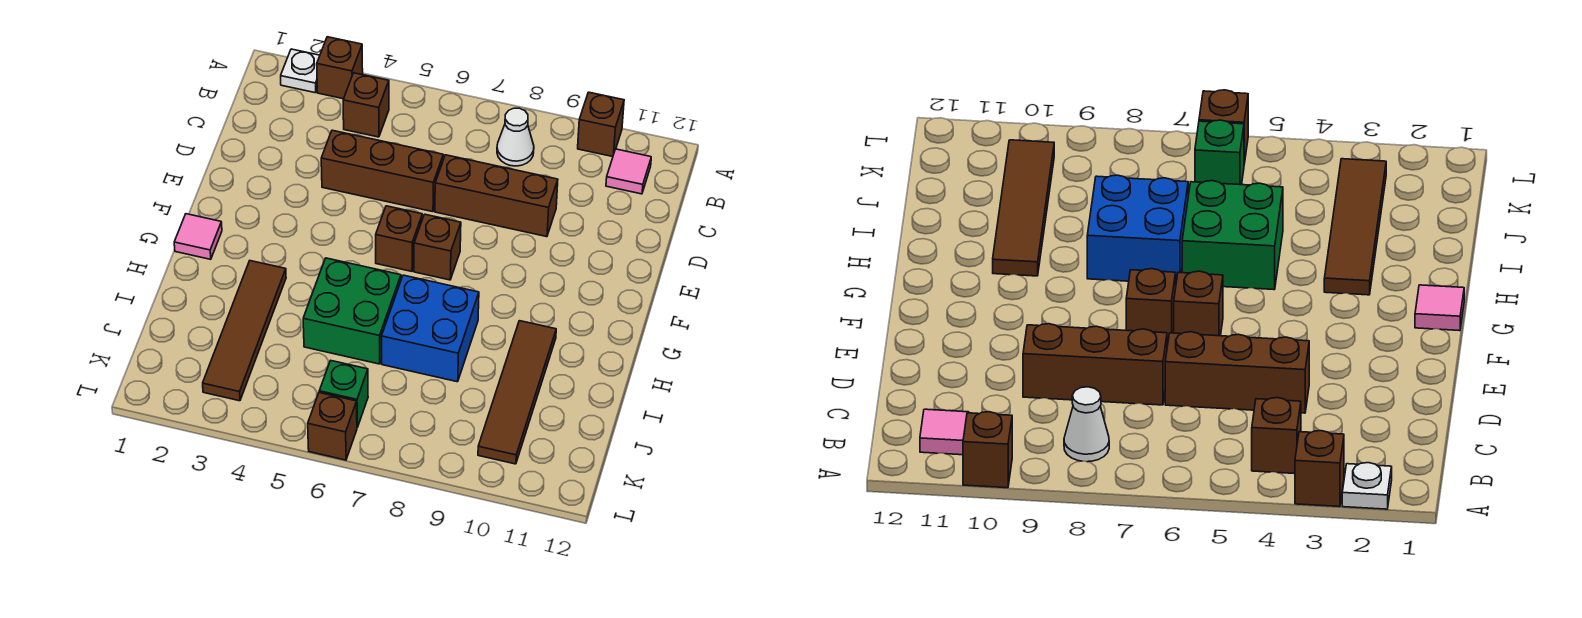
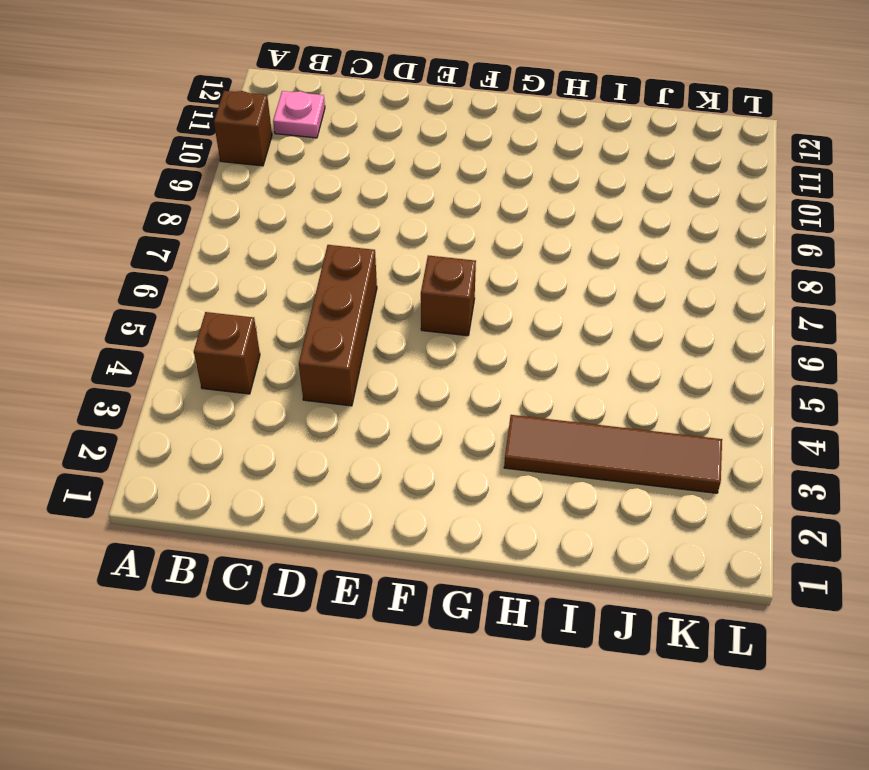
pink plate B11 level 1 -> pink tile B11 level 1
none -> white plate A2 level 1
none -> brown brick A3 level 1
none -> white cone B8 level 1

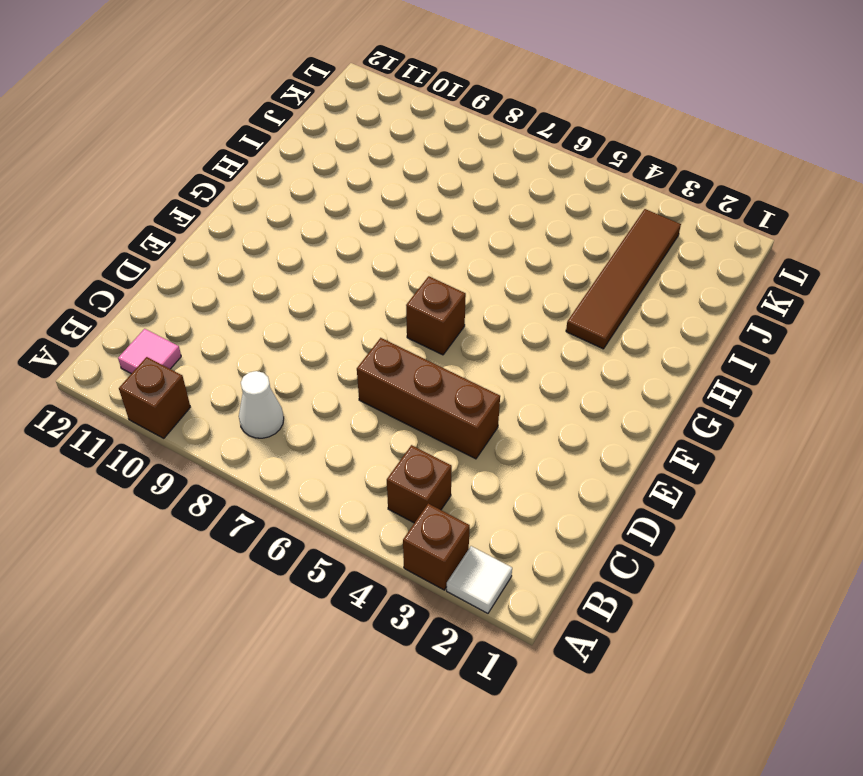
white tile A2 level 1 -> white plate A2 level 1
none -> brown brick D7:D9 level 1
none -> brown brick F7 level 1
none -> pink tile G1 level 1

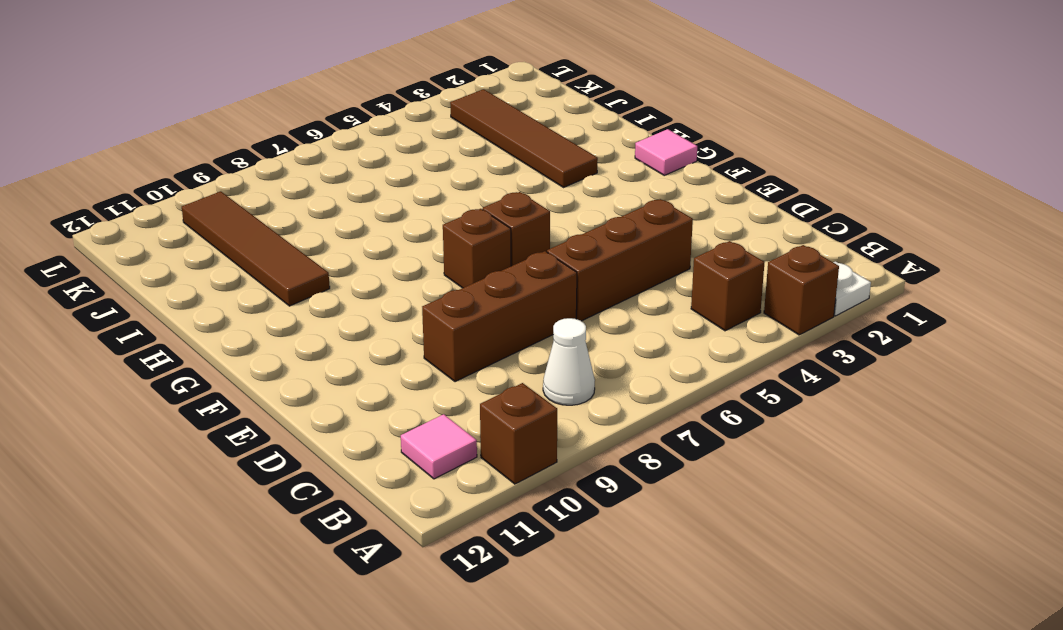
none -> green brick H5:I6 level 1
none -> blue brick H7:I8 level 1
none -> green brick K6 level 1

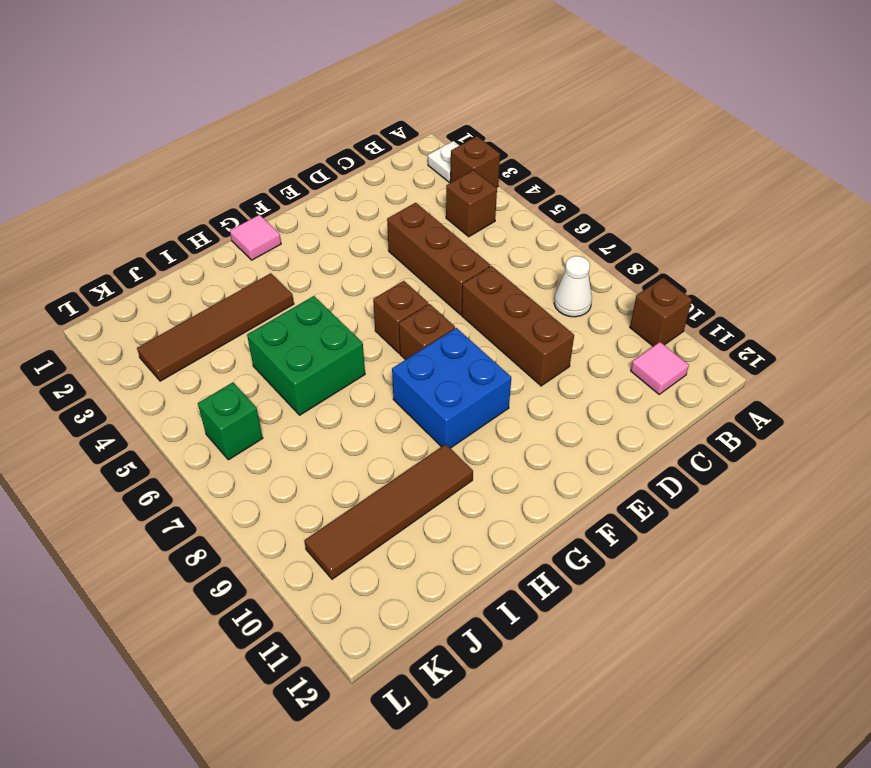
blue brick F8:G9 level 1 -> blue brick H7:I8 level 1
none -> brown brick L6 level 1

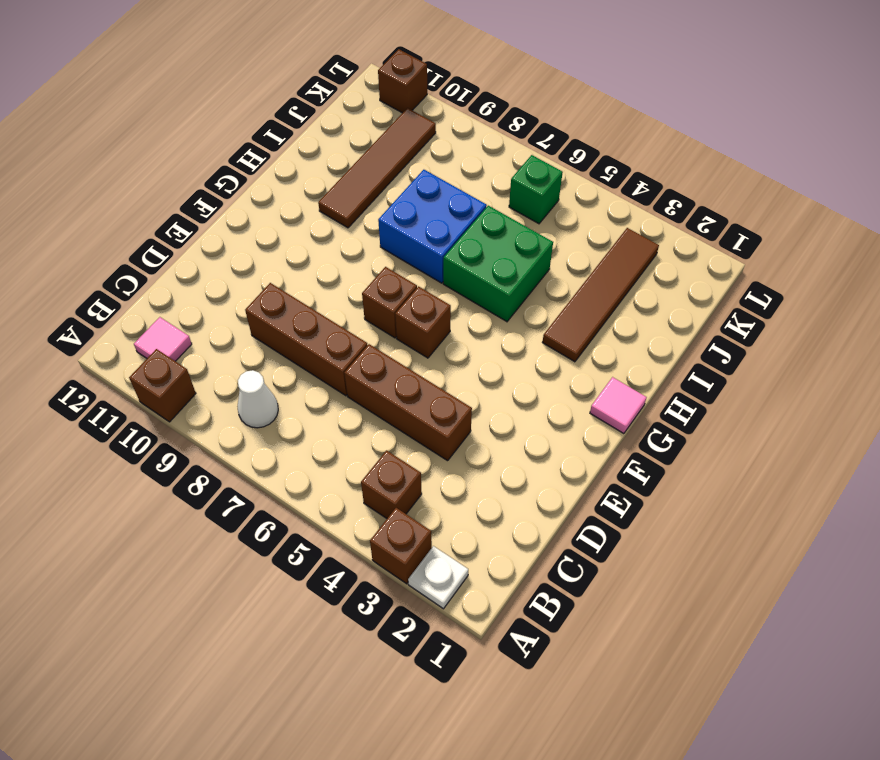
brown brick L11 level 1 -> brown brick L6 level 1

